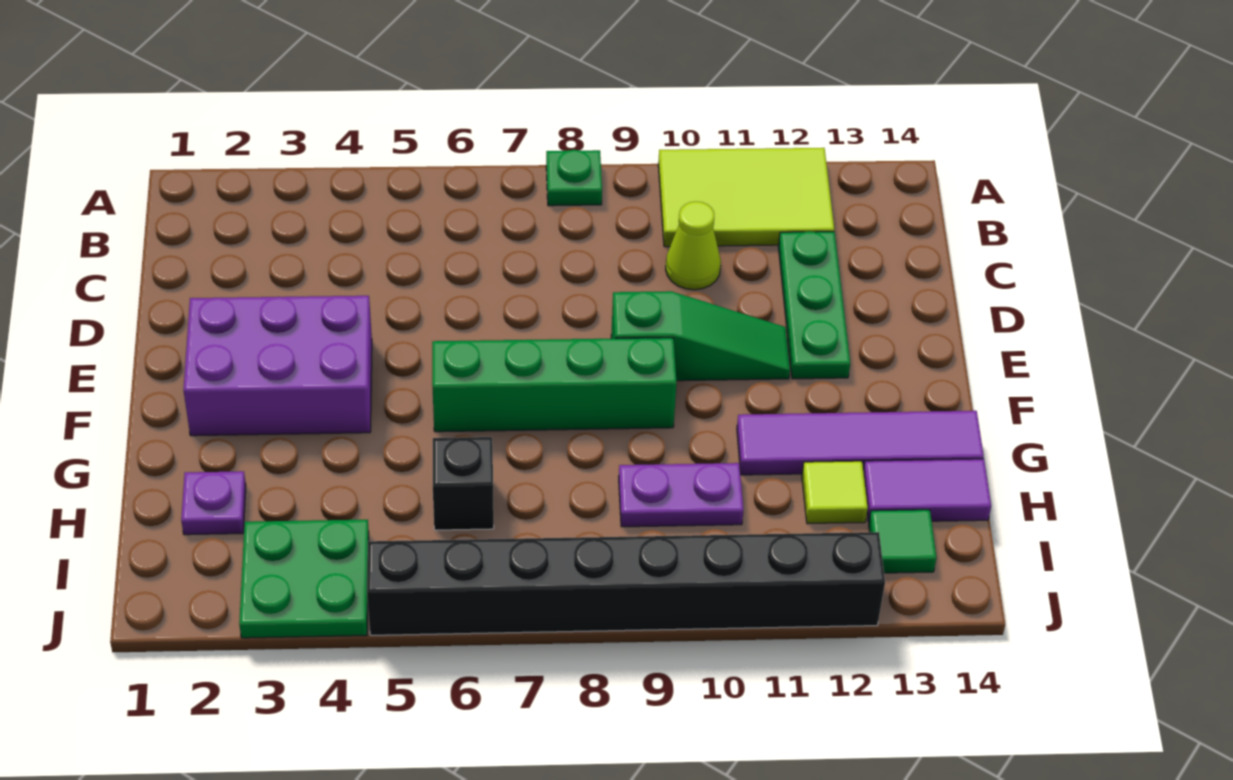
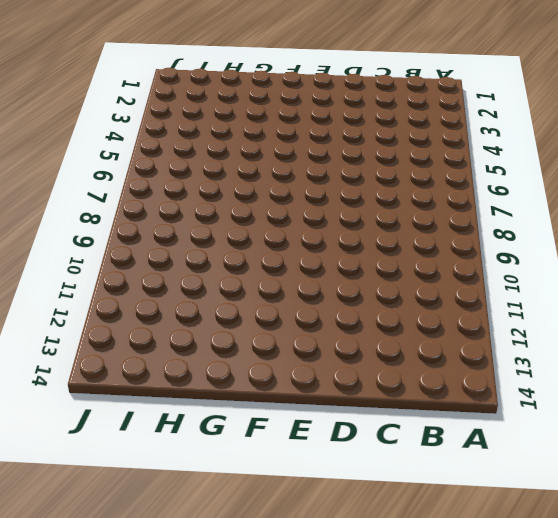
none -> green plate A8 level 1
none -> lime tile A10:B12 level 1
none -> lime cone C10 level 1

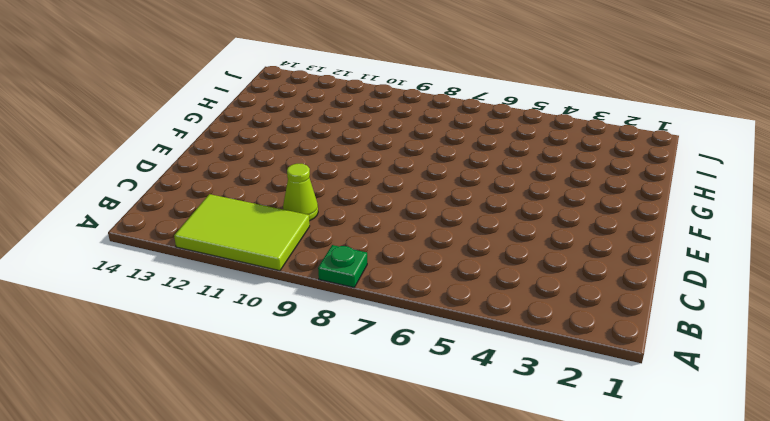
none -> green plate C12:E12 level 1
none -> purple brick E2:F4 level 1
none -> green slope E9:E11 level 1 top 9

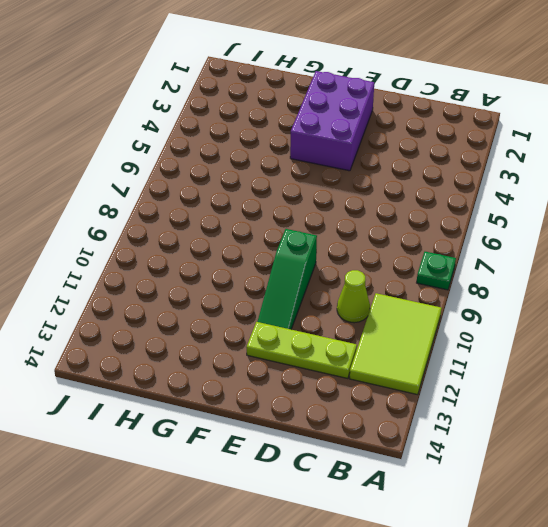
lime plate C12:E12 level 1 -> green plate C12:E12 level 1
none -> green brick F6:F9 level 1
none -> purple tile G11:G14 level 1
none -> purple plate H2 level 1

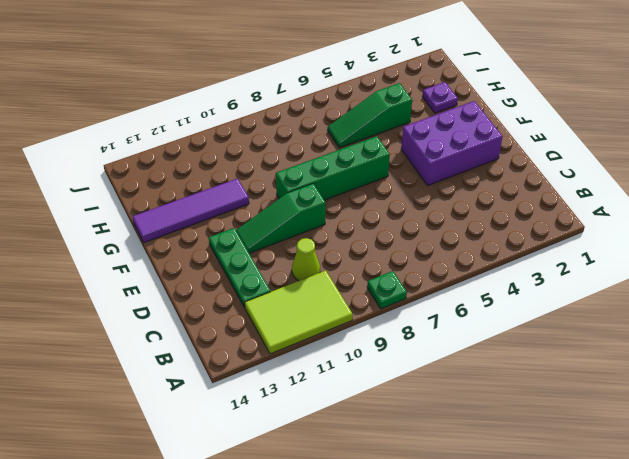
green slope H4:H6 level 1 top 4 -> black brick H6 level 1
none -> purple plate H9:H10 level 1
none -> lime tile H12 level 1
none -> purple tile H13:H14 level 1

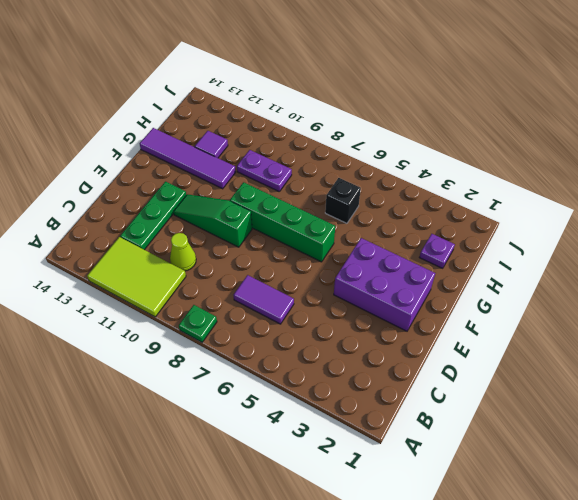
purple tile C6:C7 level 1 -> purple tile H13:H14 level 1
purple tile H12 level 1 -> lime tile H12 level 1
none -> green plate I3:J4 level 1
none -> green tile I13 level 1
none -> black brick J5:J12 level 1

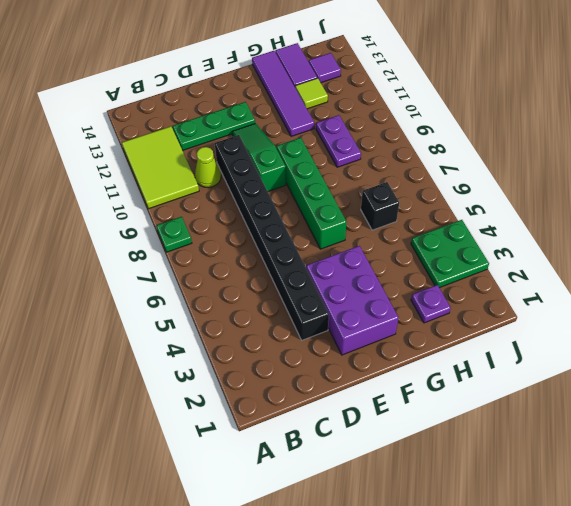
black brick D3:D10 level 1 -> black brick J5:J12 level 1
purple tile I13 level 1 -> green tile I13 level 1

